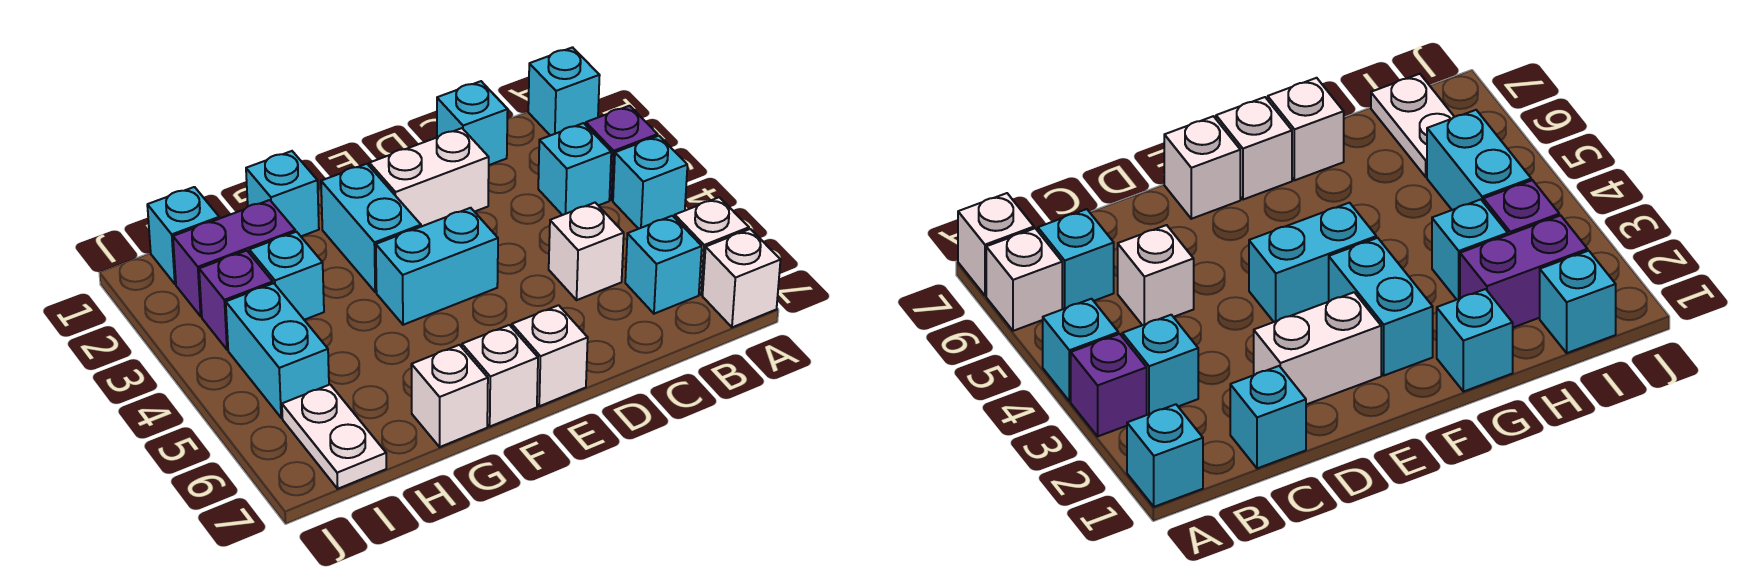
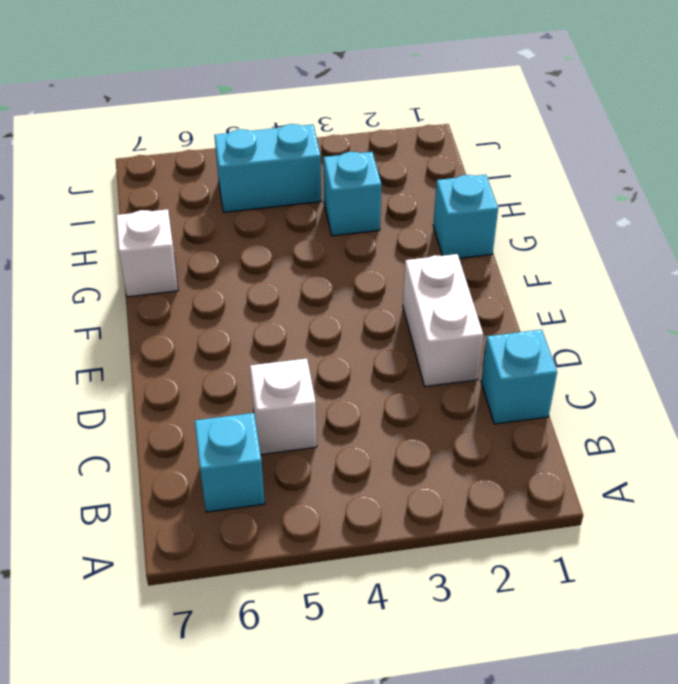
none -> cyan brick A1 level 1
none -> purple brick A3 level 1
none -> cyan brick A4 level 1

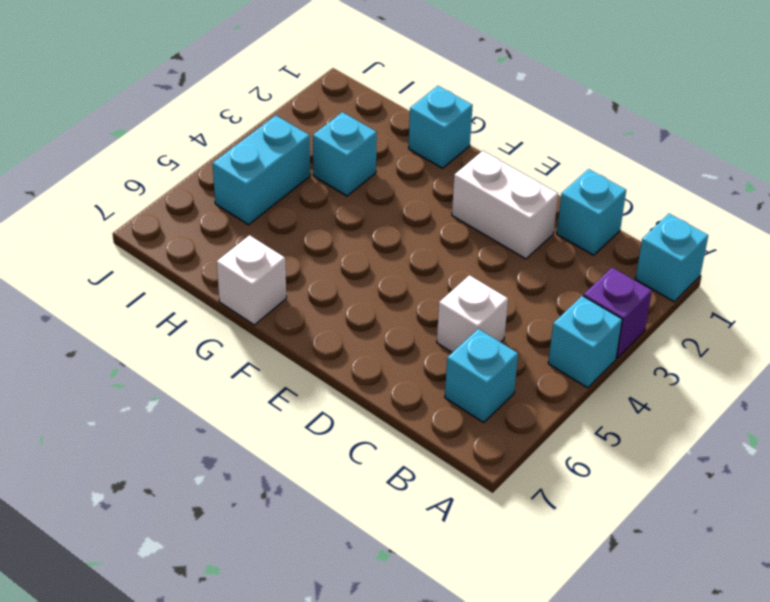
none -> white brick A6 level 1
none -> white brick A7 level 1
none -> cyan brick B3 level 1

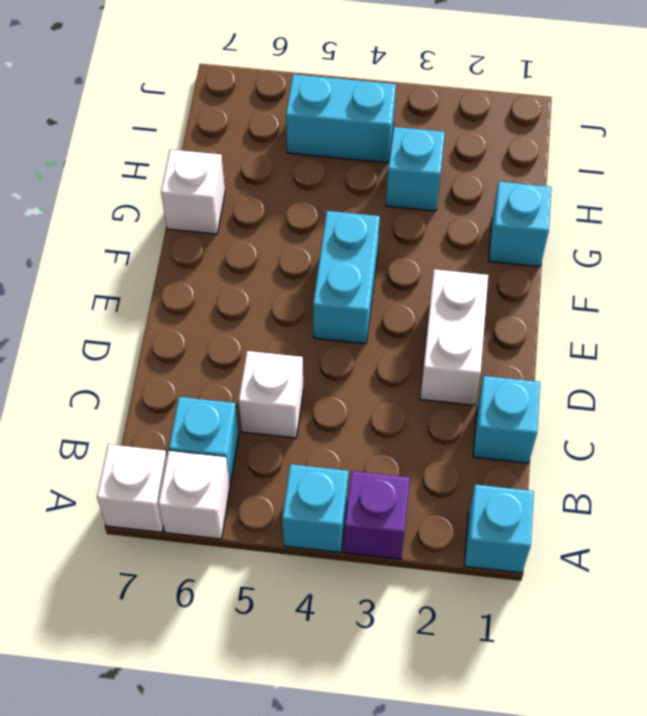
none -> cyan brick B3 level 1
none -> white brick E7 level 1
none -> cyan brick F2:F3 level 1

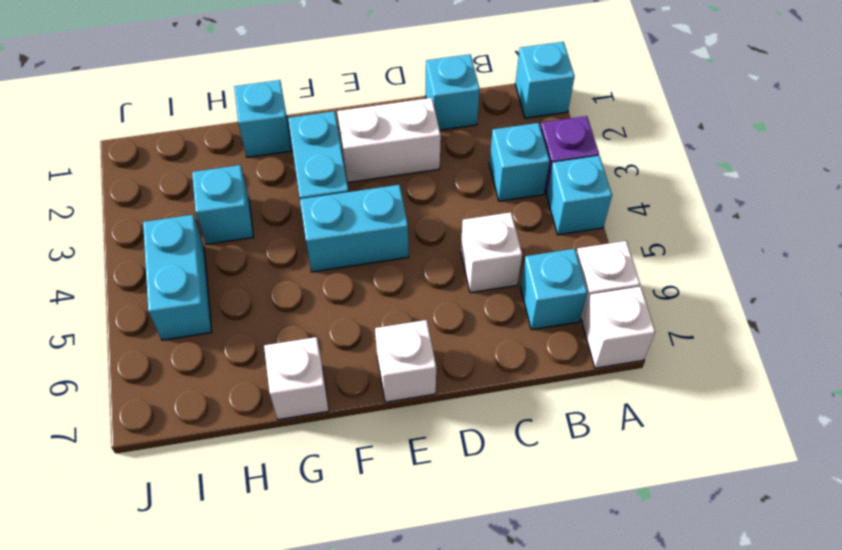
none -> white brick F7 level 1
none -> purple brick H2:I2 level 1
none -> cyan brick I1 level 1

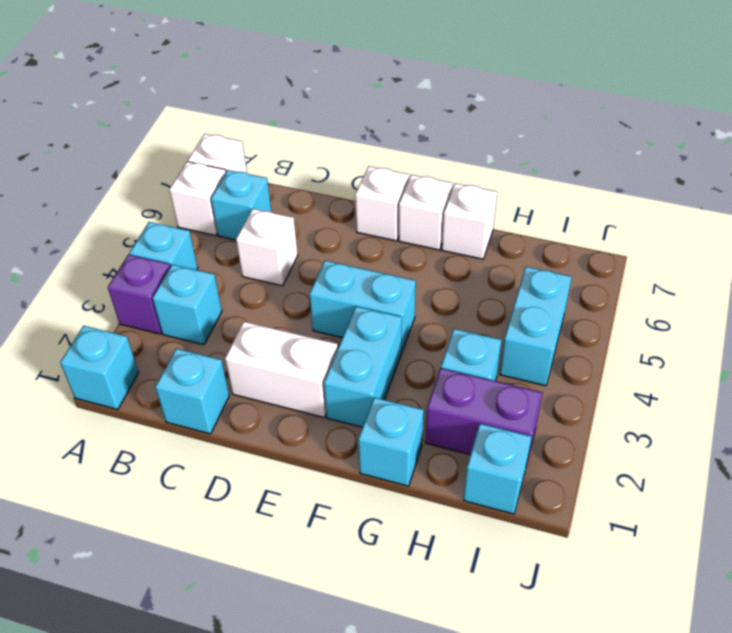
none -> purple brick I3 level 1
none -> white plate I6:I7 level 1

